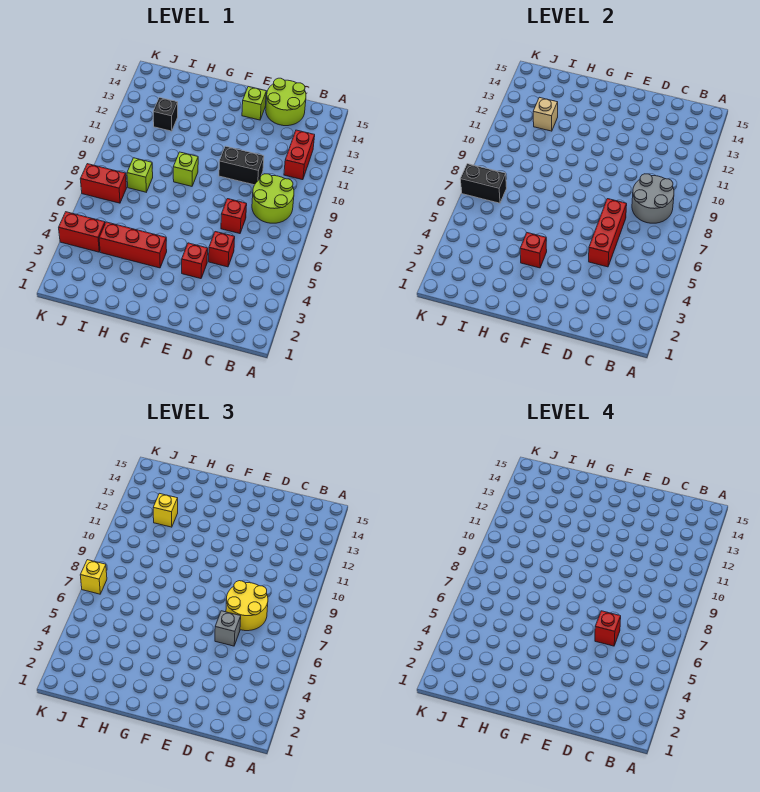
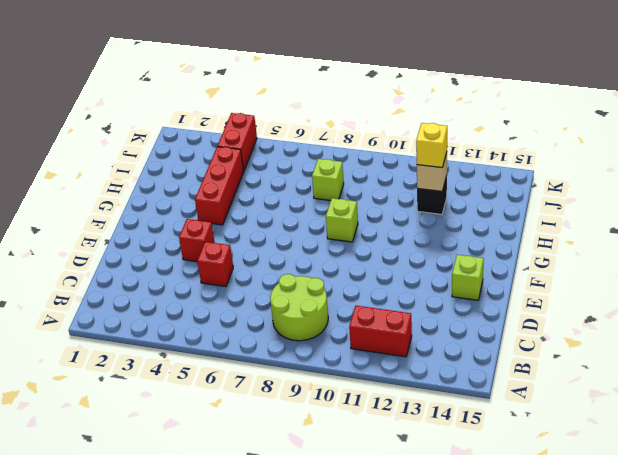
none -> lime round brick C14:D15 level 1
none -> red brick D7 level 1
none -> black brick D10:E10 level 1

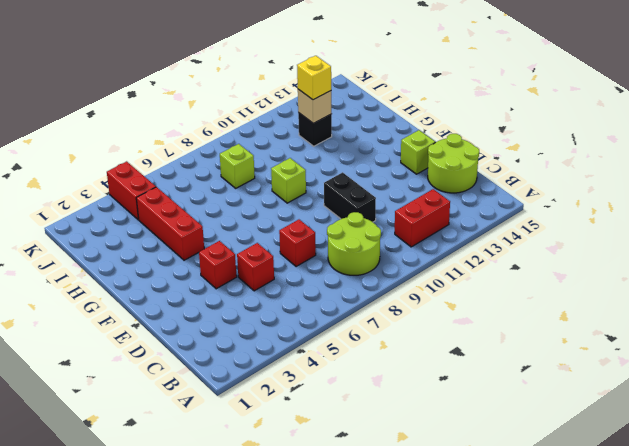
none -> red brick J7:K7 level 1
none -> grey round brick B8:C9 level 2
none -> red brick D5:D7 level 2

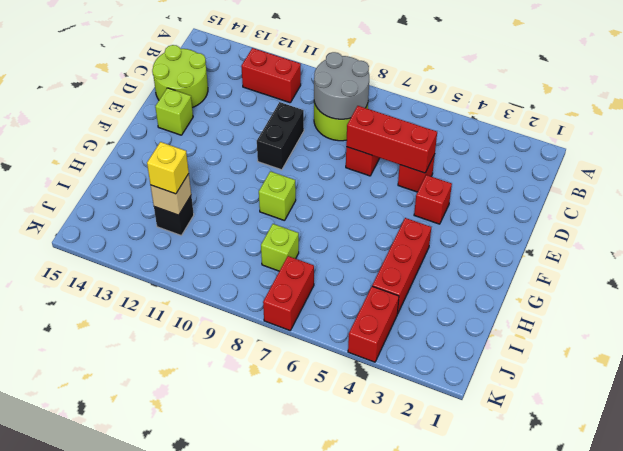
none -> red brick G4 level 2
none -> black brick J7:K7 level 2
none -> yellow round brick C7:D8 level 3

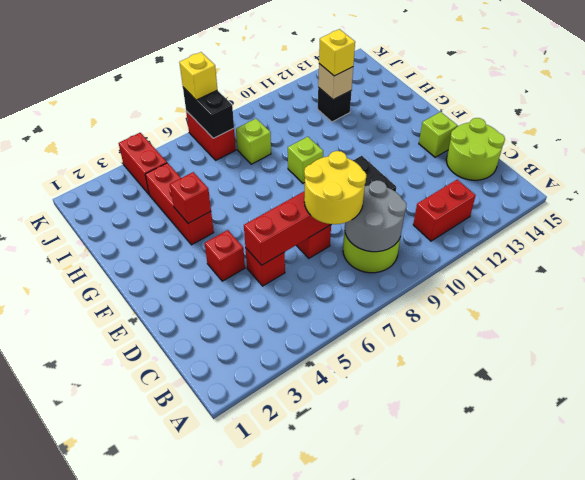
none -> grey brick D6 level 3
none -> red brick D6 level 4

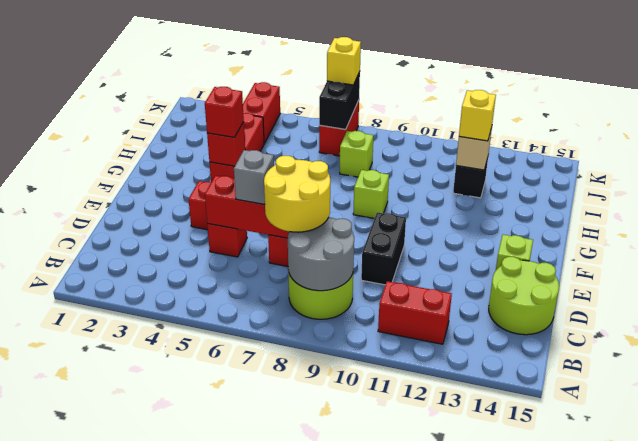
red brick G4 level 3 -> red brick D6 level 4

